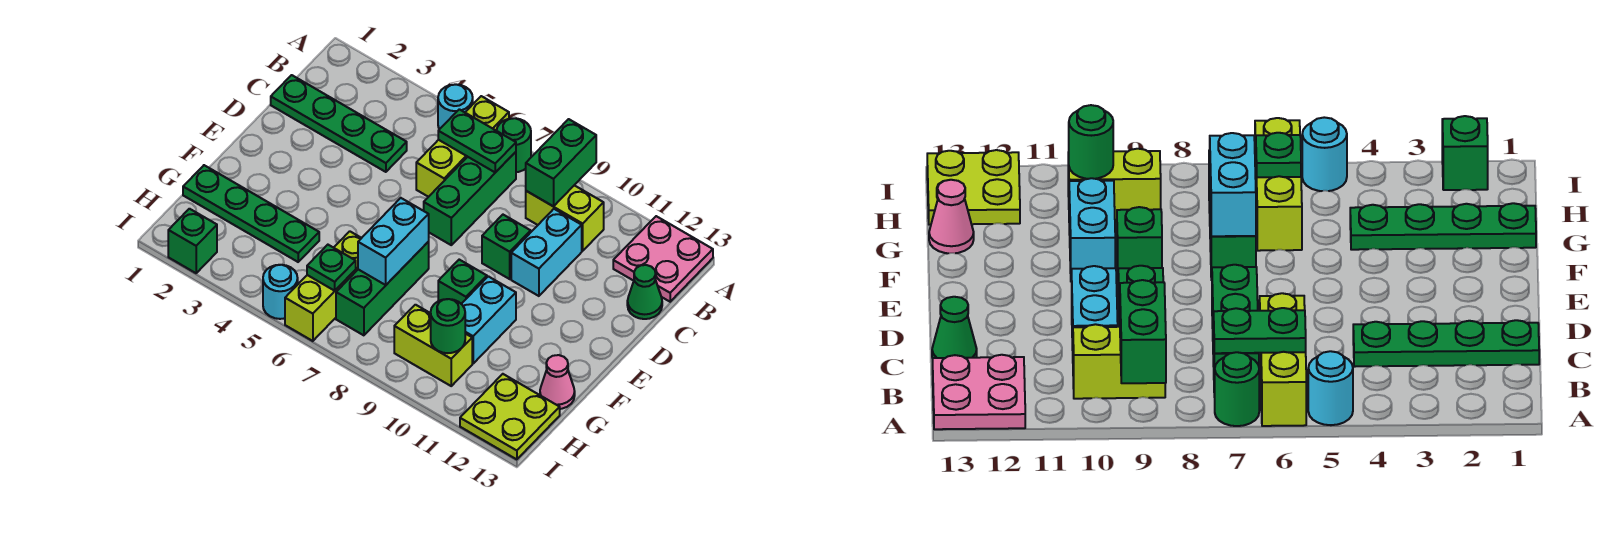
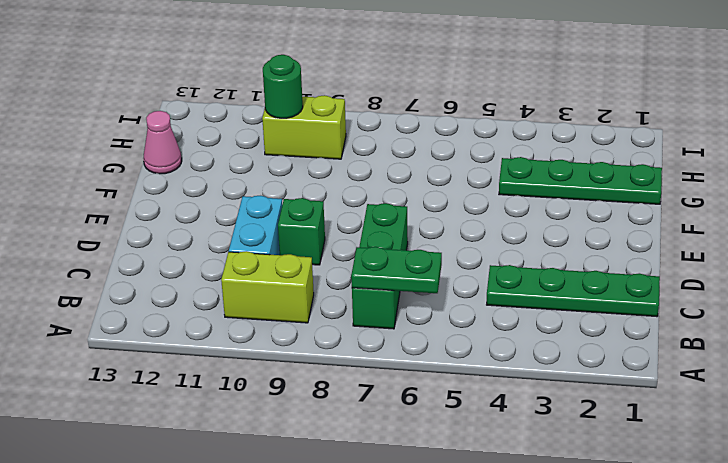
none -> cyan round brick A5 level 1
none -> lime brick A6:C6 level 1
none -> green round brick A7 level 1

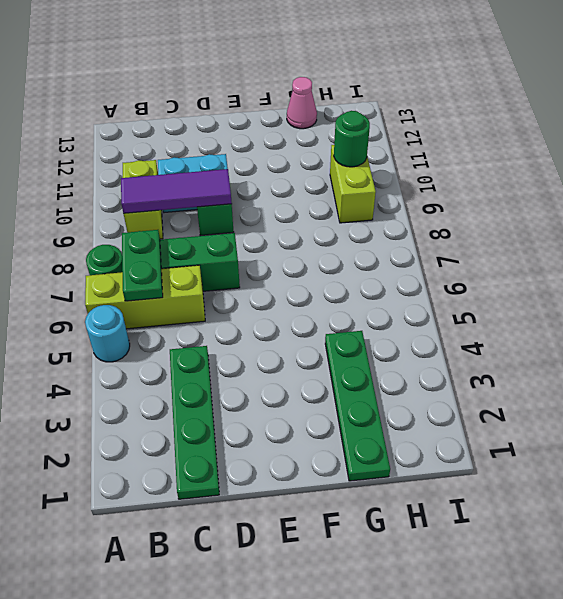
purple tile B9:D9 level 2 -> green brick A9:B9 level 2
none -> pink plate A12:B13 level 1
none -> green cone C13 level 1
none -> green brick F7:H7 level 1

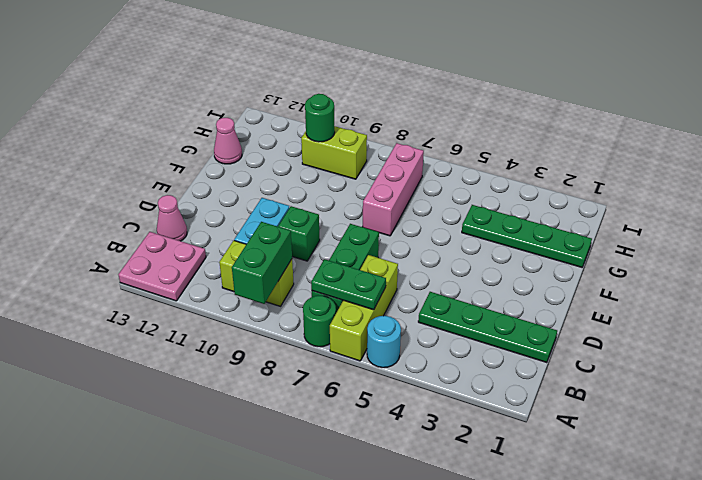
pink cone C13 level 1 -> green cone C13 level 1
pink brick F7:H7 level 1 -> green brick F7:H7 level 1
none -> green brick F9 level 1
none -> cyan brick F10:G10 level 1
none -> lime brick G6:I6 level 1

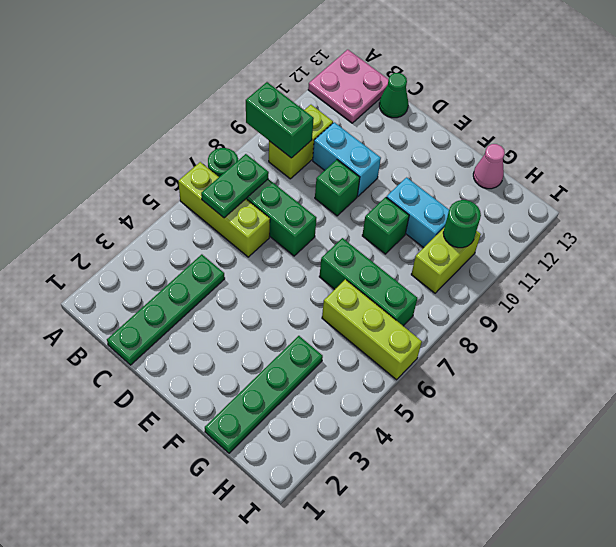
none -> cyan round brick A5 level 1
none -> lime plate H12:I13 level 1
none -> green brick I2 level 1

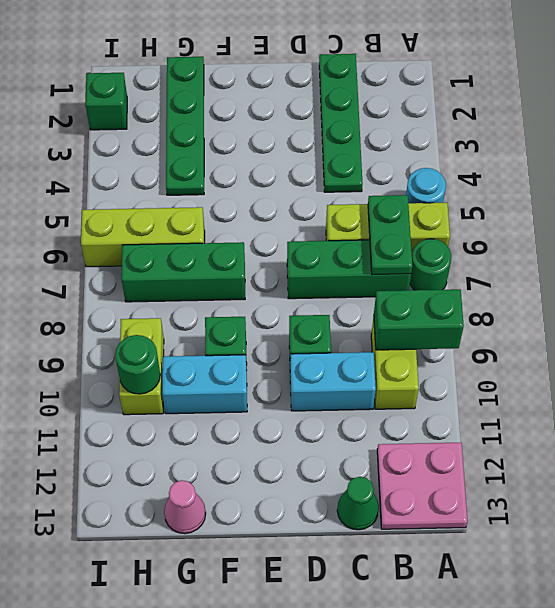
none -> lime plate H12:I13 level 1
none -> cyan round brick I5 level 1
none -> cyan brick F7:G7 level 2

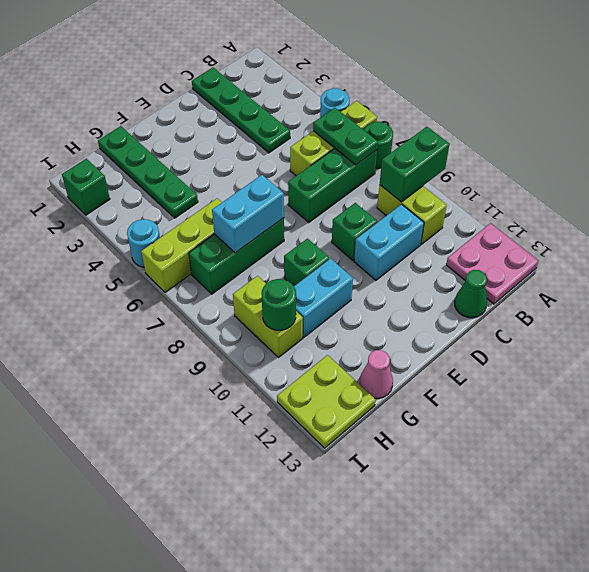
none -> green plate H6 level 2

